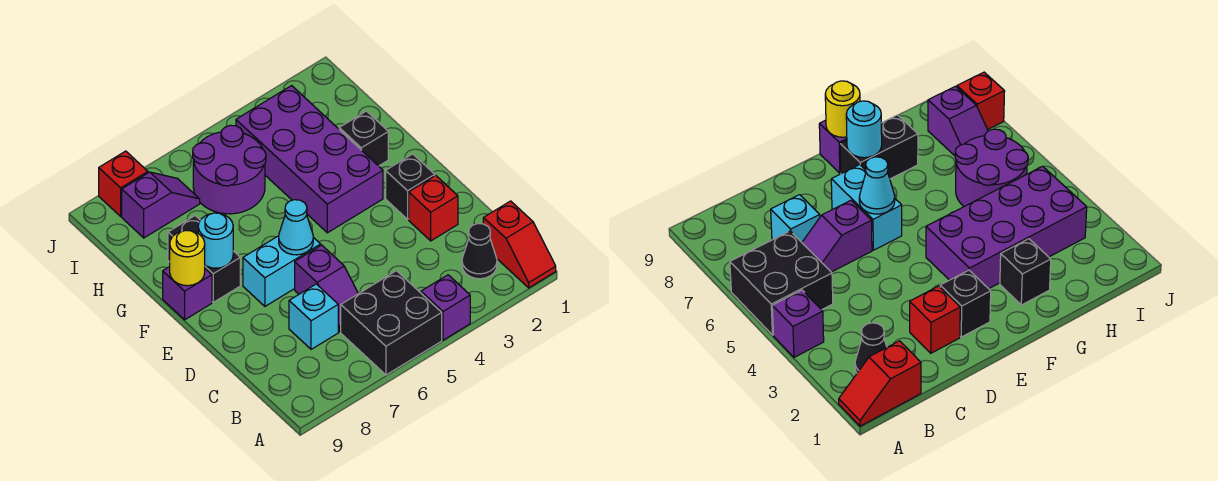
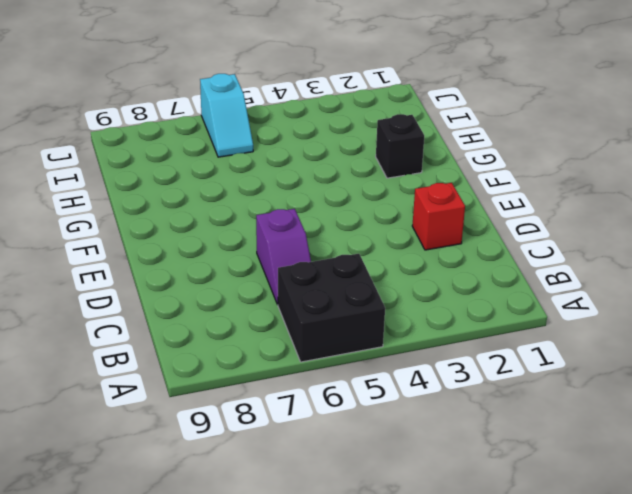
cyan slope I6:J6 level 1 top J -> purple round brick H5:I6 level 1
none -> red slope A1:B1 level 1 top B
none -> purple brick A4 level 1
none -> black cone B2 level 1

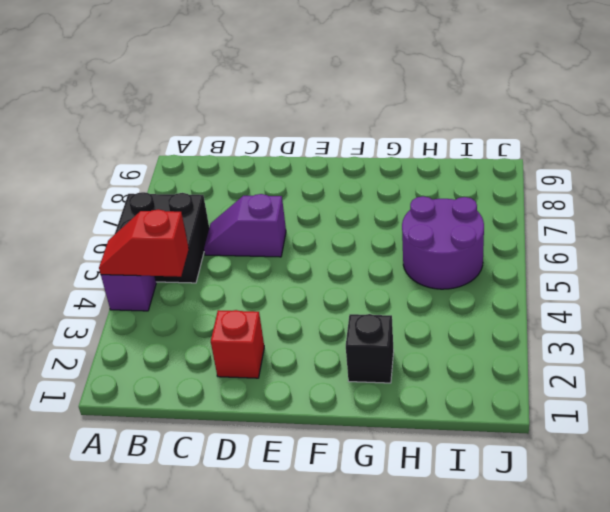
red slope A4:B4 level 2 top B -> red slope A1:B1 level 1 top B
none -> black cone B2 level 1
none -> cyan brick C7 level 1
none -> black brick E2 level 1

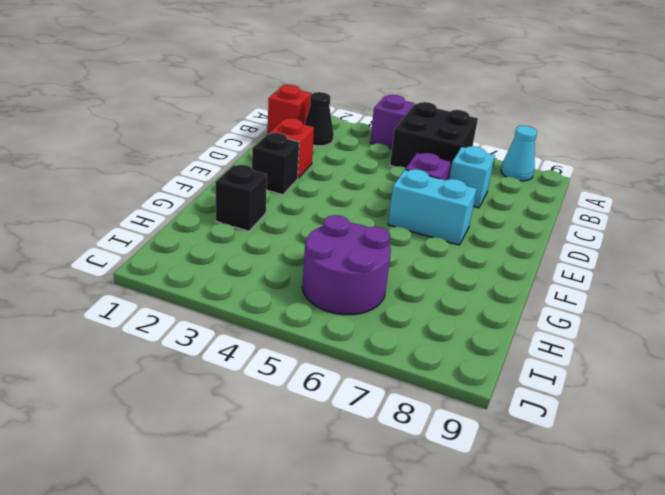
cyan cone A8 level 1 -> cyan cone E6 level 2
none -> purple brick F3:I4 level 1
none -> black brick F8:G8 level 1
none -> purple brick F9 level 1

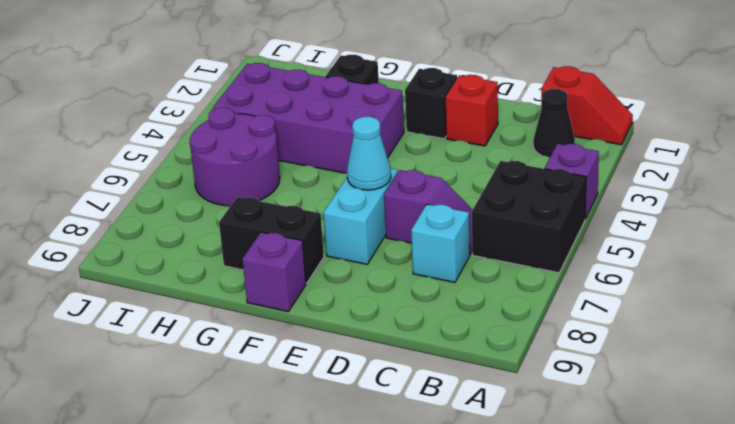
none -> purple slope I7:I8 level 1 top 8
none -> red brick J8 level 1
none -> cyan round brick F8 level 2

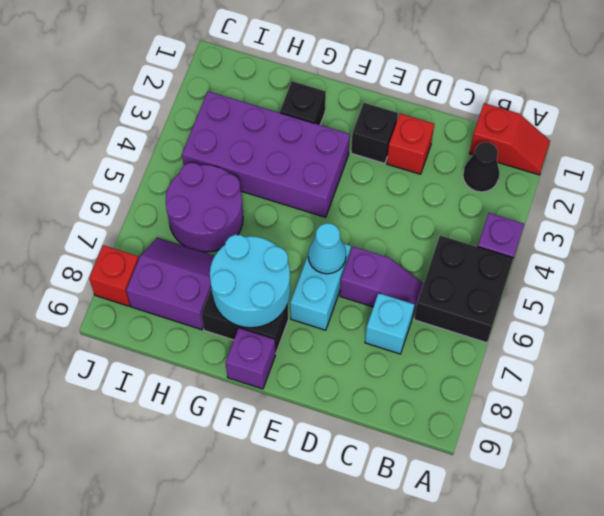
cyan round brick F7:G8 level 2 -> cyan round brick F8 level 2
purple slope H7:I8 level 1 top 8 -> purple slope I7:I8 level 1 top 8
none -> yellow round brick F9 level 2

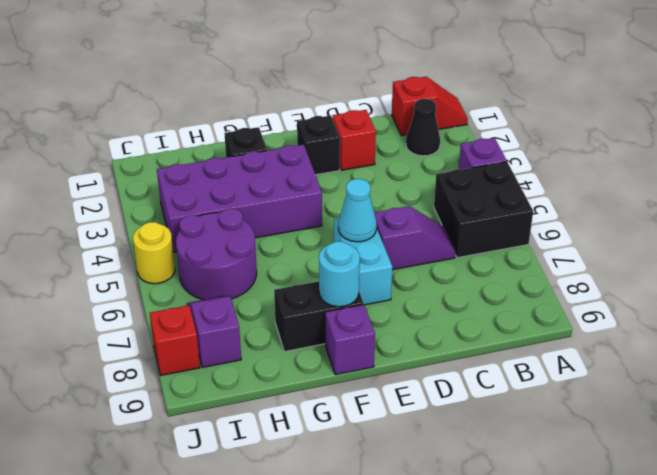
yellow round brick J5 level 1 -> yellow round brick F9 level 2
none -> cyan brick C7 level 1

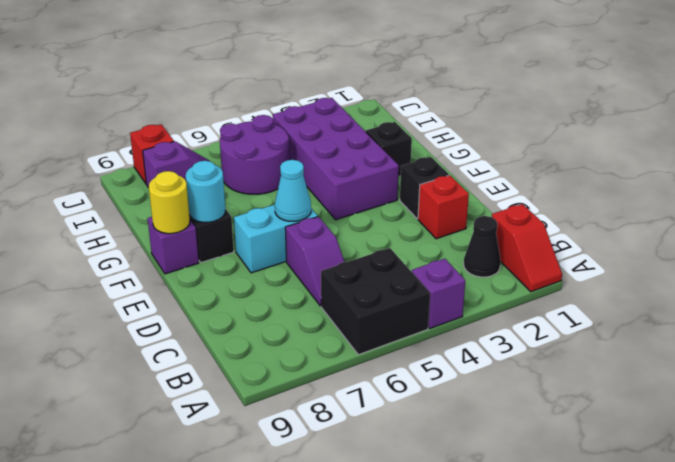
none -> cyan brick C7 level 1

